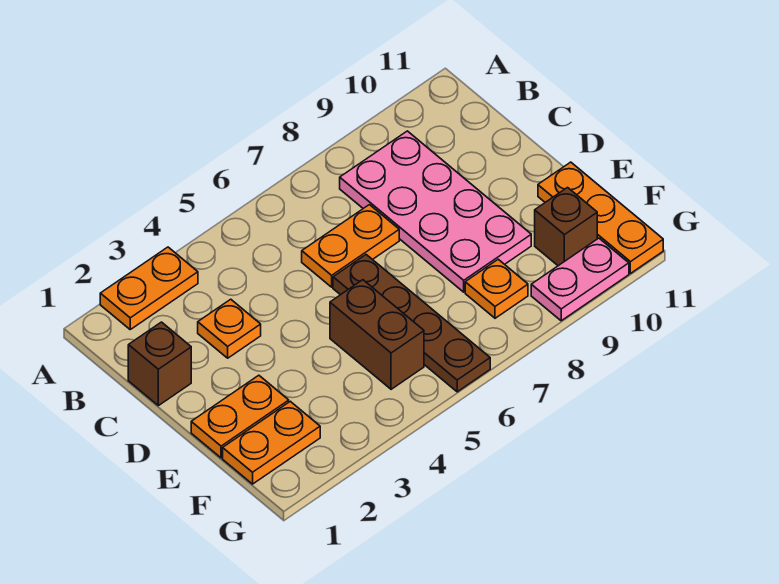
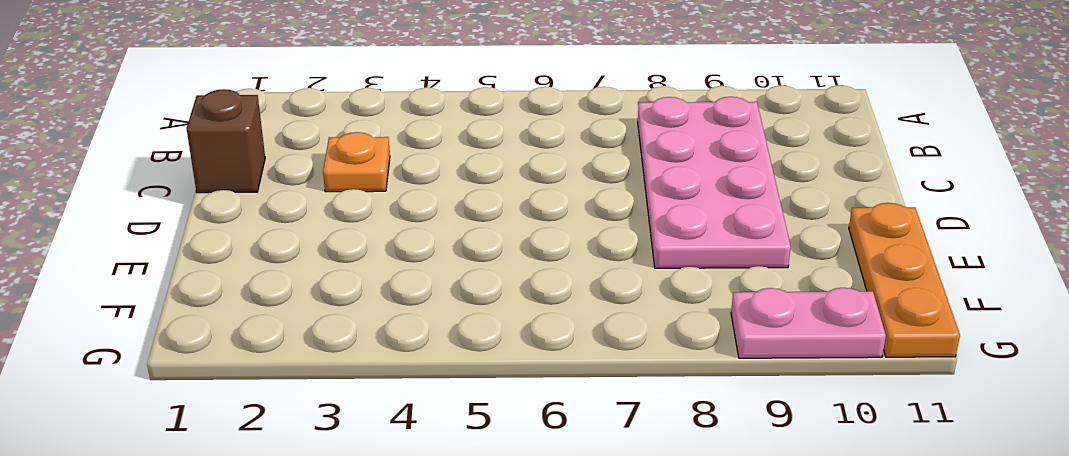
none -> orange plate A2:A3 level 1
none -> orange plate C6:C7 level 1
none -> brown plate D6:G6 level 1

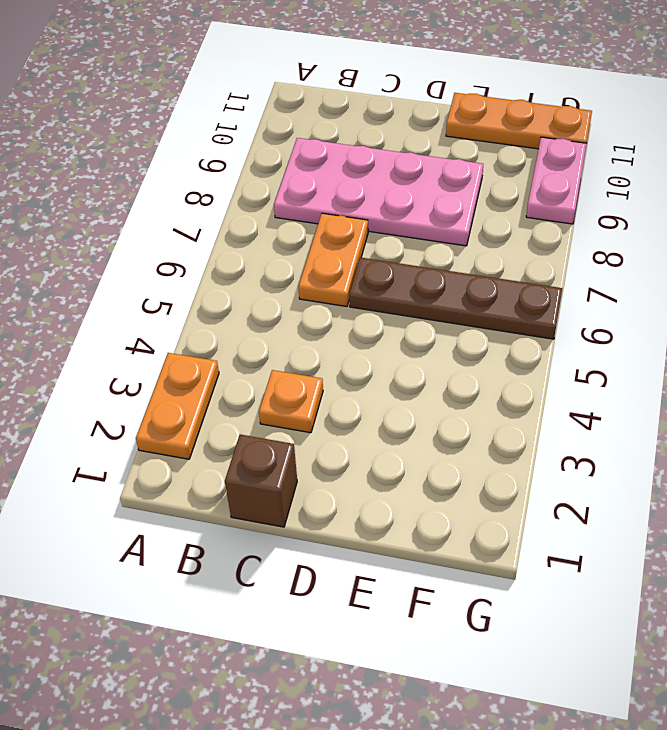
none -> orange plate E1:E2 level 1
none -> brown brick E5:F5 level 1
none -> orange plate F1:F2 level 1

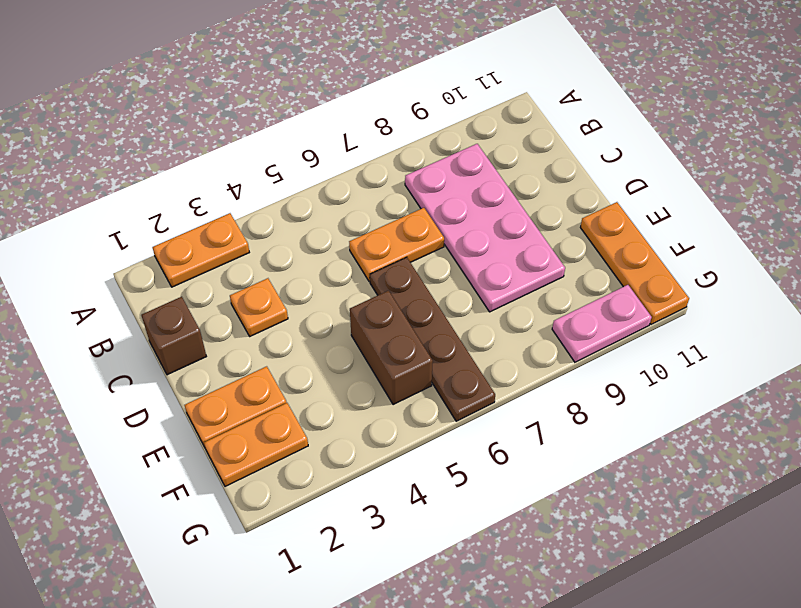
none -> orange plate F8 level 1
none -> brown brick F10 level 1

